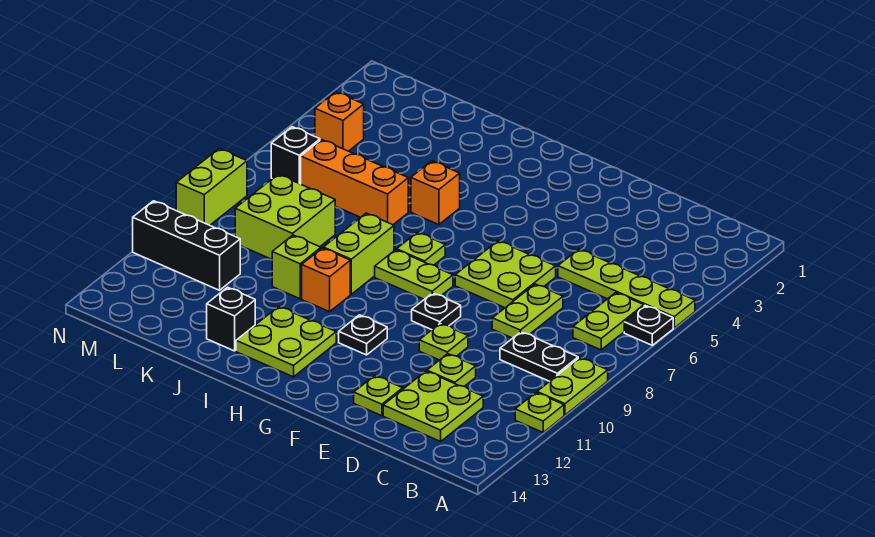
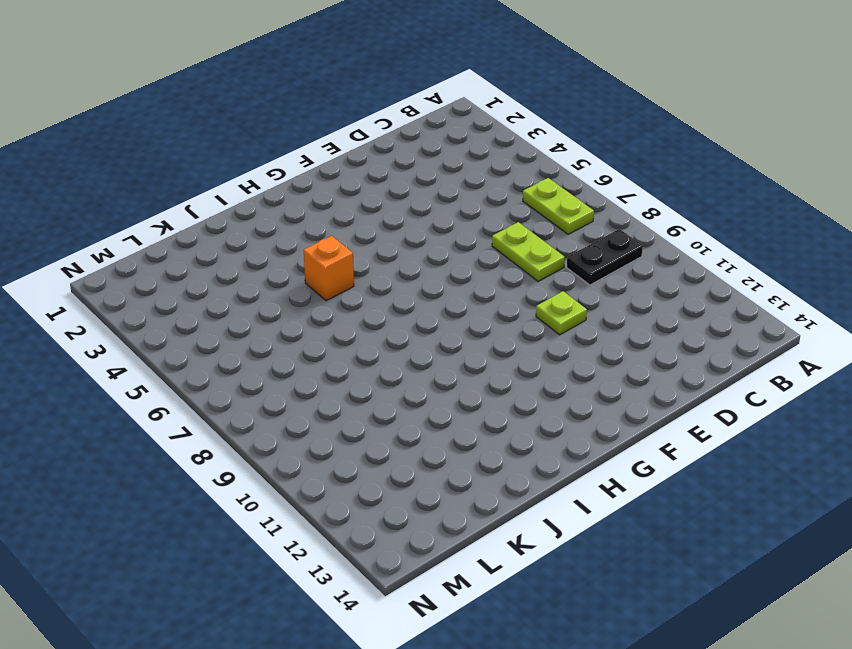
none -> lime plate A5:D5 level 1
none -> black plate A6 level 1
none -> lime plate A9:A10 level 1

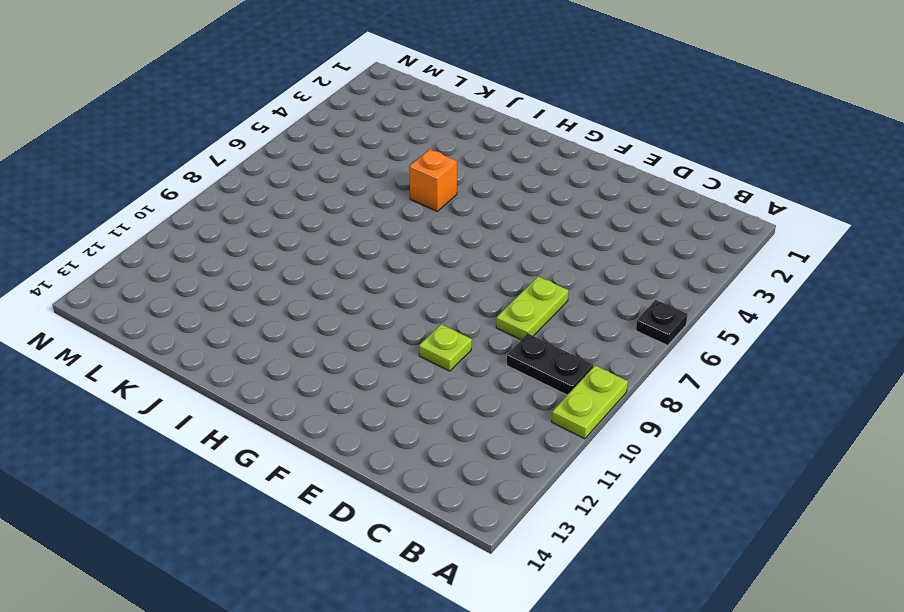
none -> lime plate A5:D5 level 1
none -> lime plate A11 level 1
none -> lime plate B6:B7 level 1

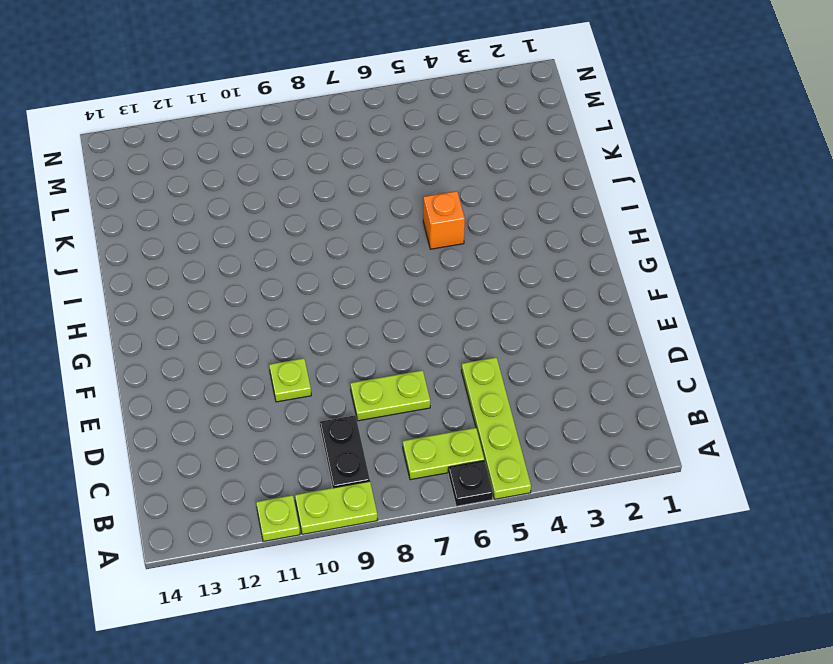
none -> lime plate C12:D13 level 1
none -> lime plate D11 level 1
none -> lime plate E6:F7 level 1

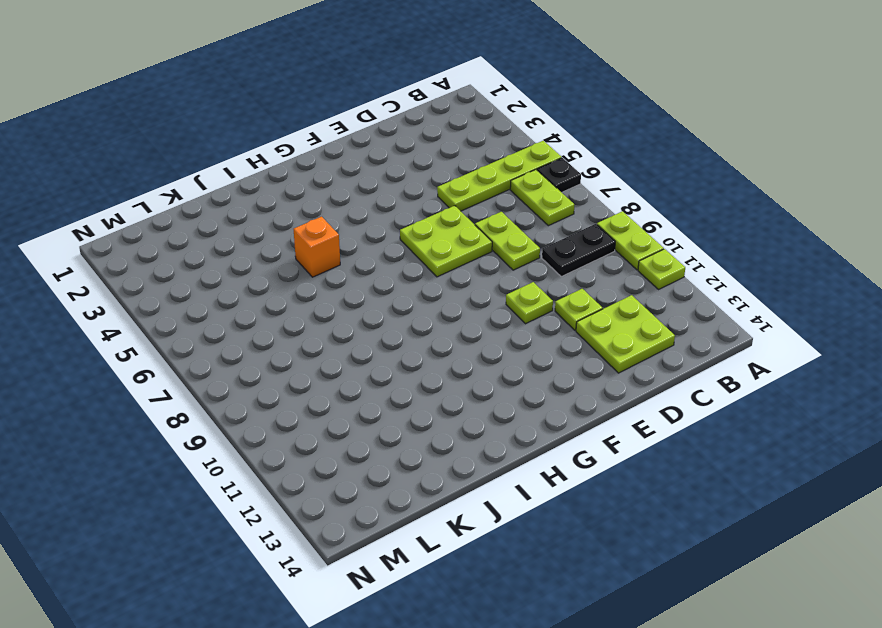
none -> lime plate E13 level 1
none -> black plate F9 level 1
none -> lime plate G8:H8 level 1

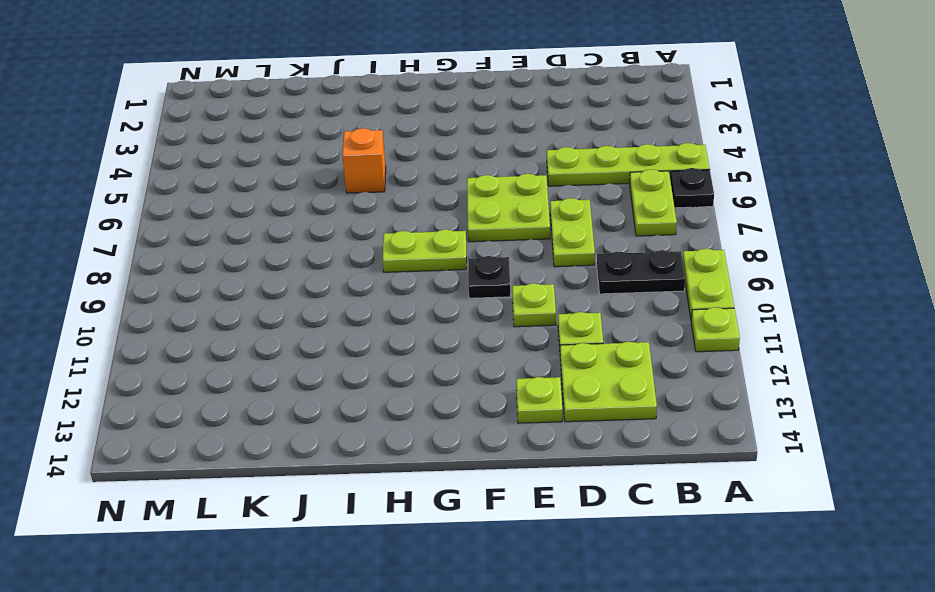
none -> black plate G11 level 1
none -> lime plate H7 level 1
none -> lime plate H12:I13 level 1

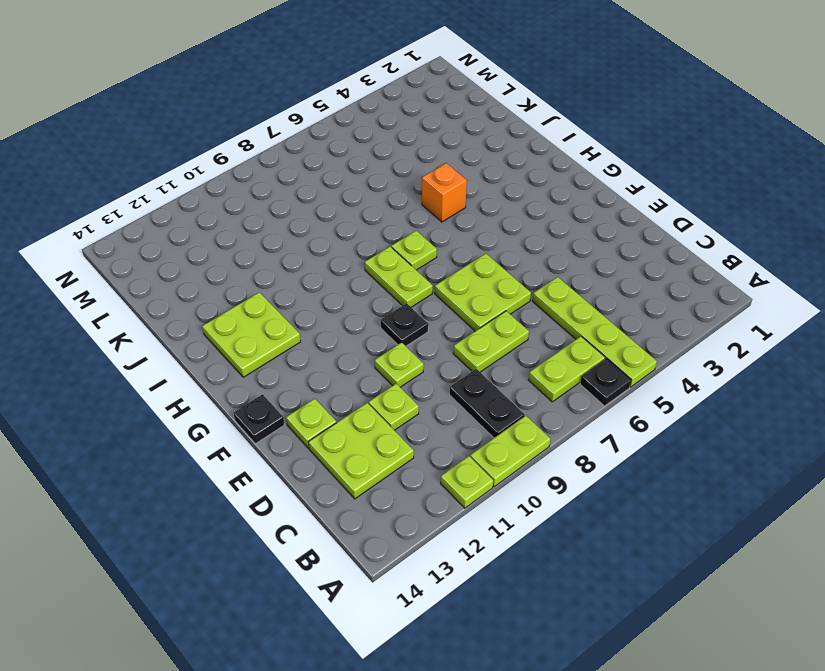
black plate F14 level 1 -> black plate G11 level 1
none -> lime brick I8:I9 level 1
none -> orange brick I10 level 1
none -> orange brick J6:L6 level 1

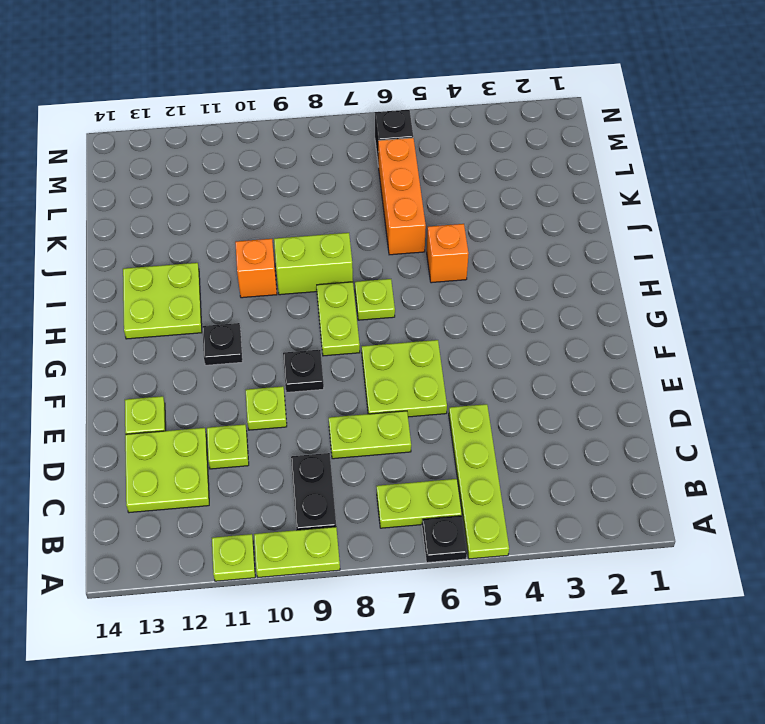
none -> lime brick J10 level 1
none -> black brick J13 level 1
none -> lime brick K8:L9 level 1

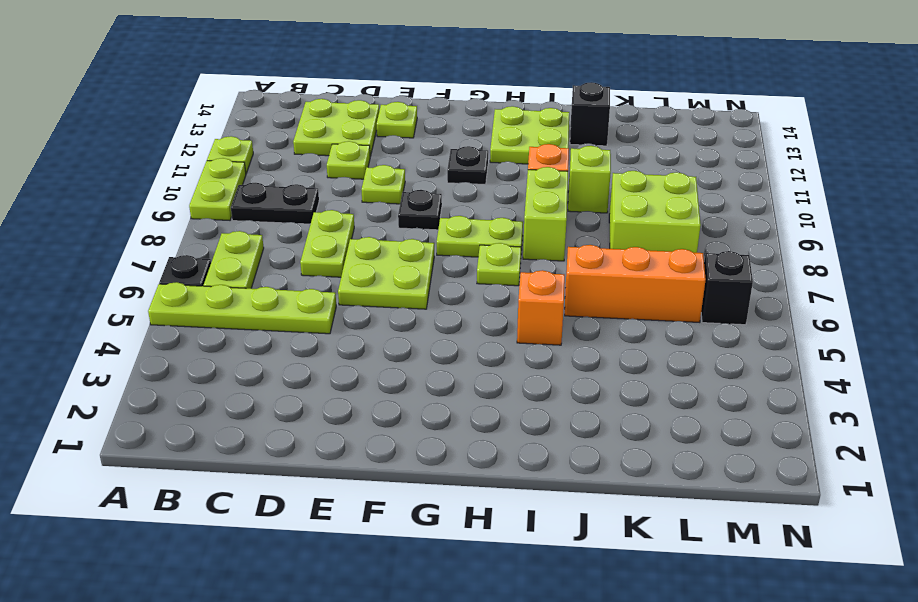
none -> black brick L11:N11 level 1
none -> orange brick M4 level 1
none -> lime brick N8:N9 level 1

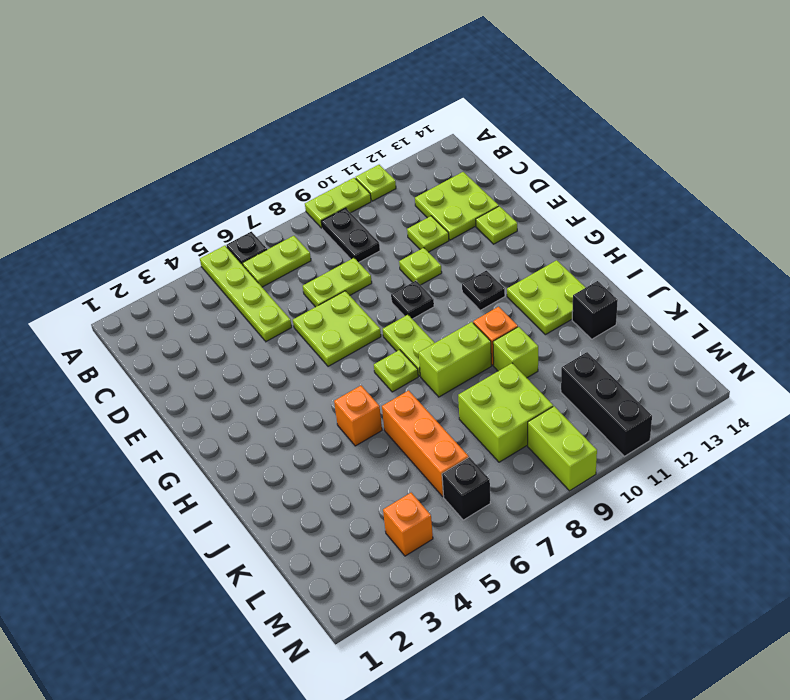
lime brick M9:N9 level 1 -> lime brick N8:N9 level 1

